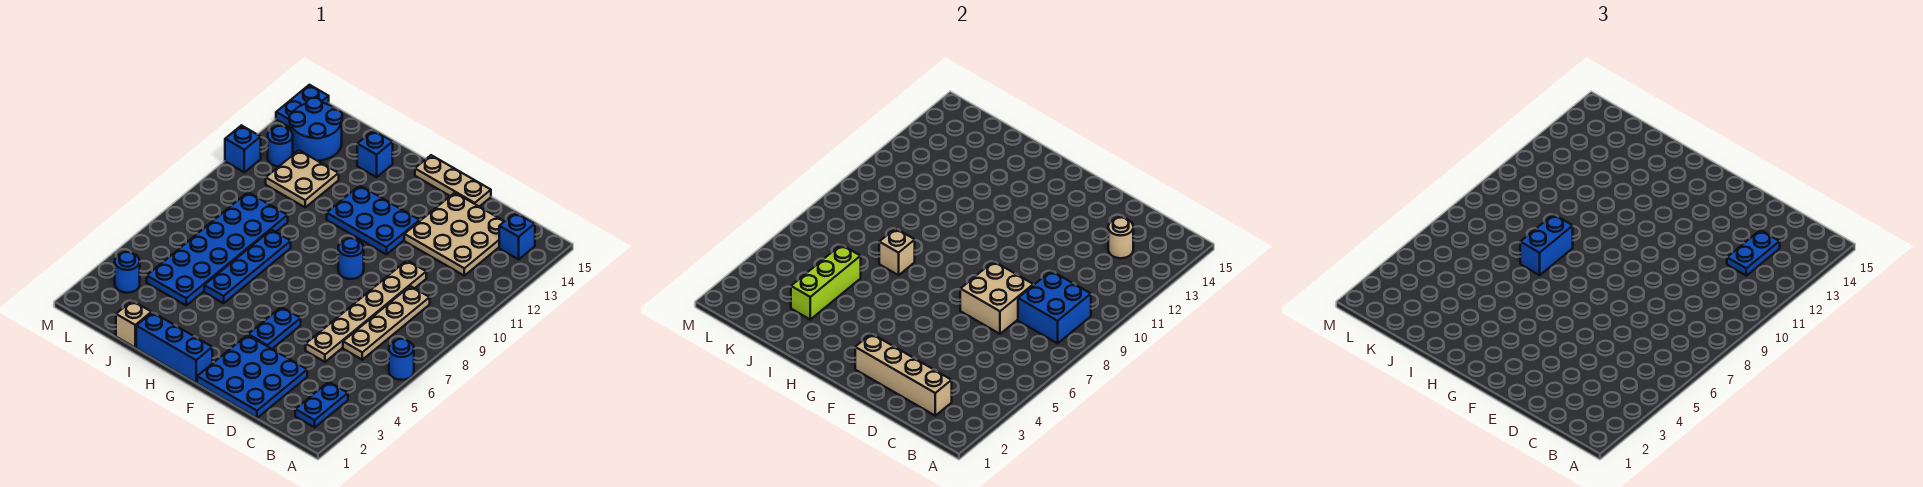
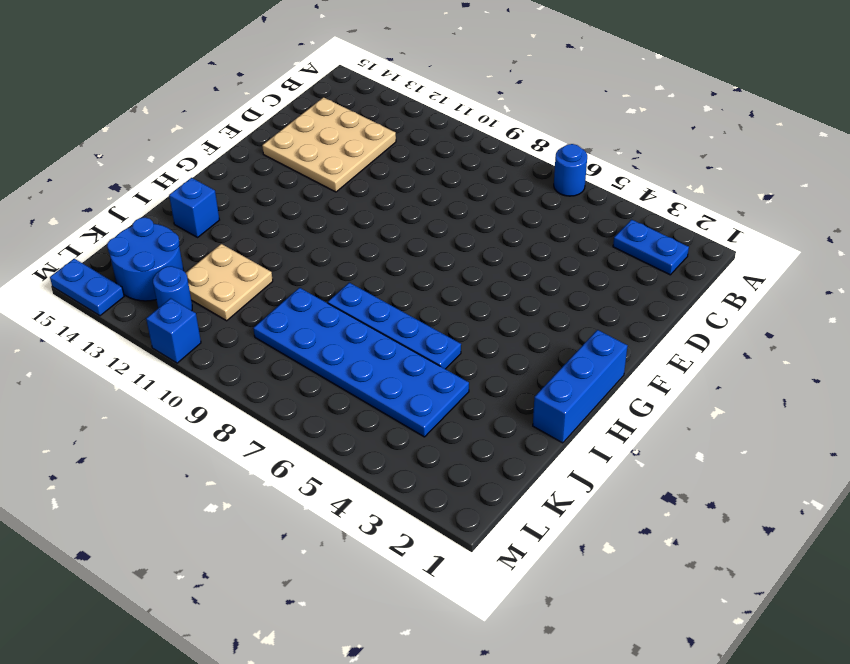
none -> blue brick B14 level 1
none -> tan plate C6:C9 level 1
none -> blue plate D1:F3 level 1
none -> tan plate D5:D10 level 1

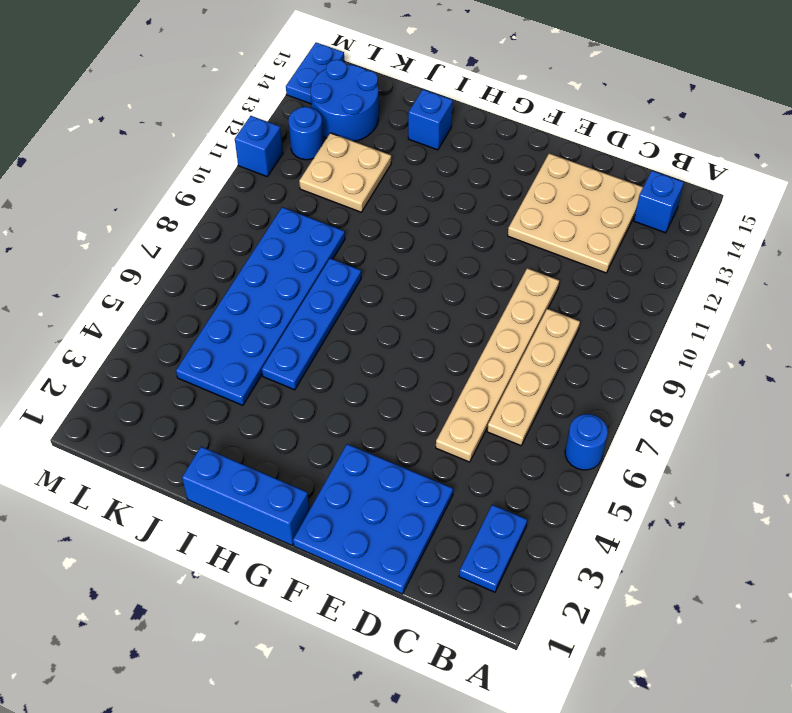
none -> tan plate E15:G15 level 1
none -> blue plate F4:F5 level 1
none -> blue round brick F9 level 1
none -> blue plate F11:H12 level 1

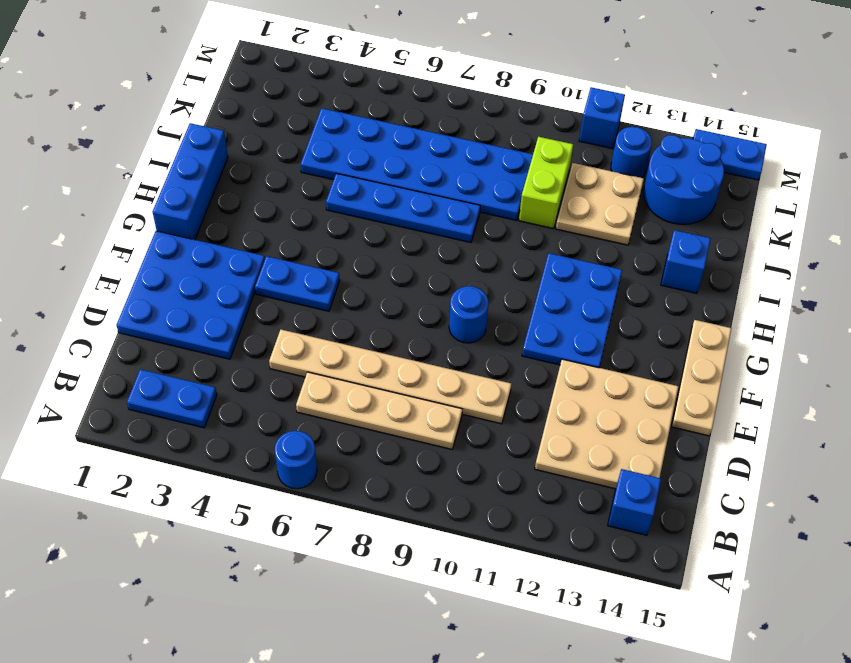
lime brick J10:K10 level 1 -> none
none -> tan brick J1 level 1
none -> blue round brick L3 level 1
none -> blue brick B8:C9 level 2
none -> tan brick C2:F2 level 2

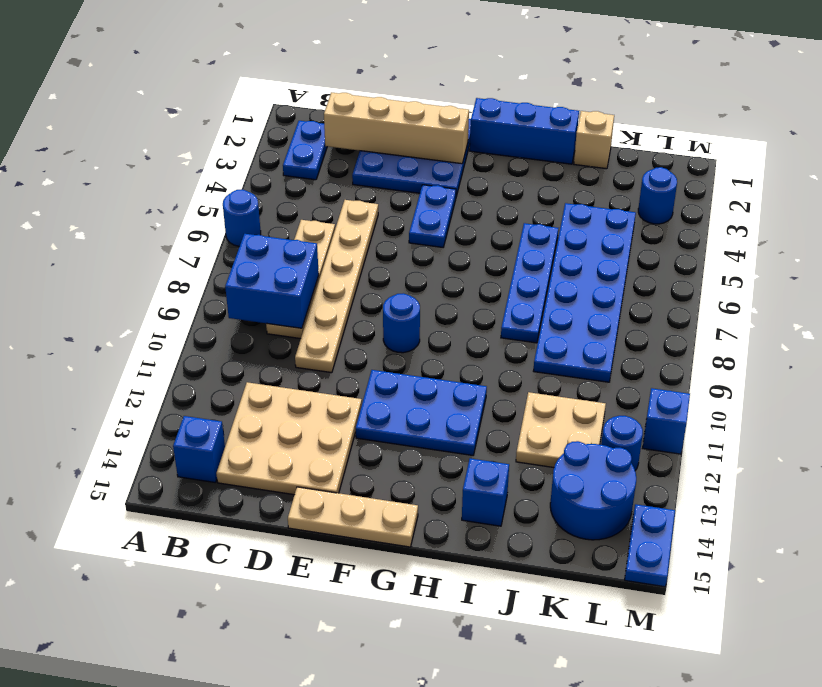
none -> tan round brick C13 level 2
none -> tan brick D7:E8 level 2
none -> tan brick I7 level 2
none -> lime brick J3:J5 level 2

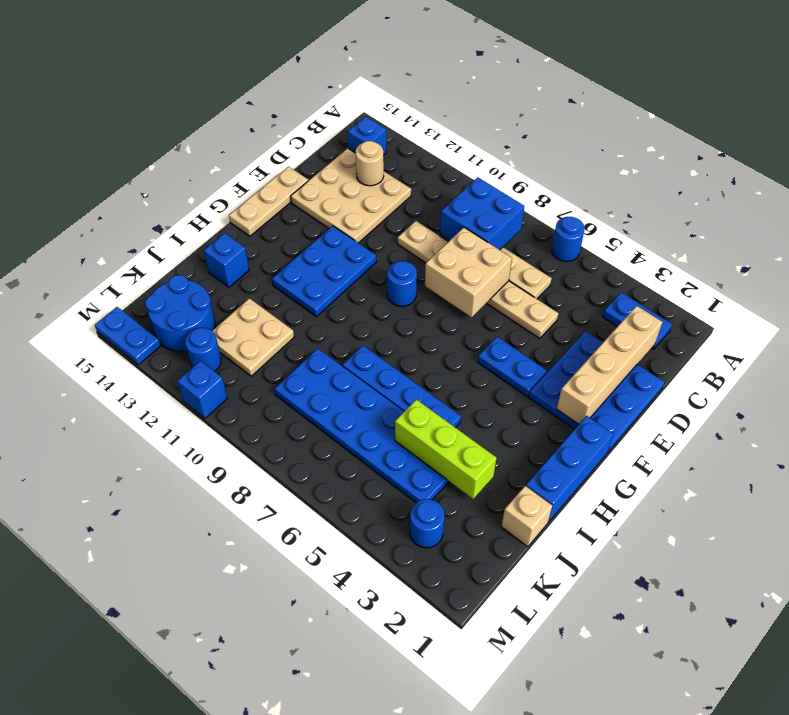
none -> tan brick I7 level 2
none -> blue plate C12:C13 level 3
none -> blue brick I7:I8 level 3

